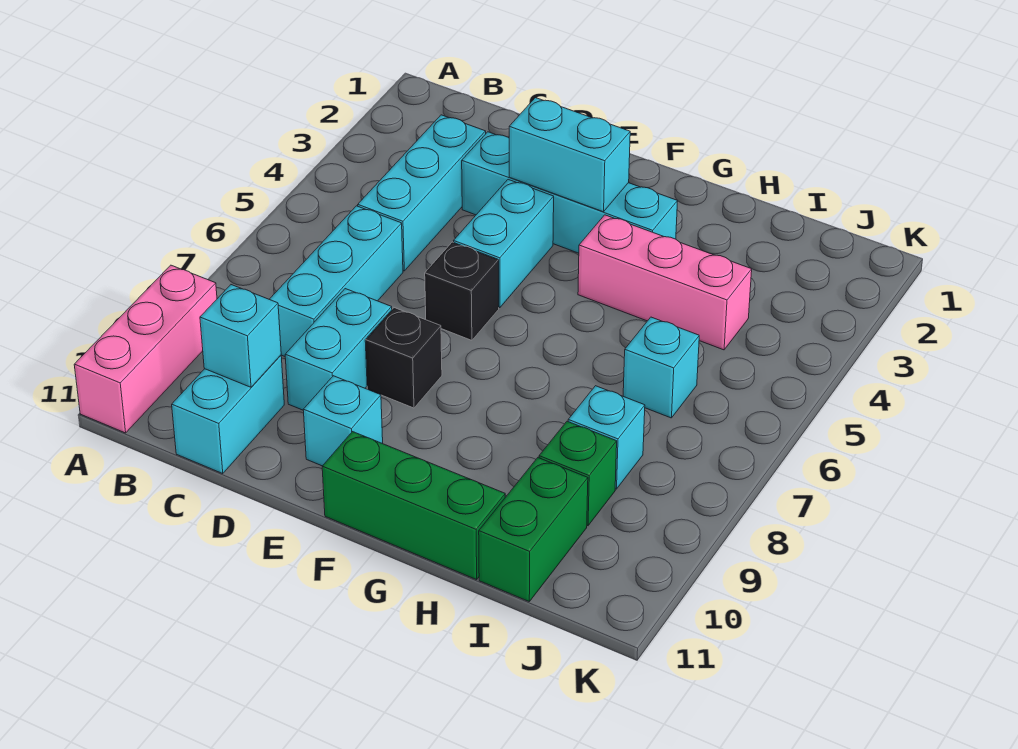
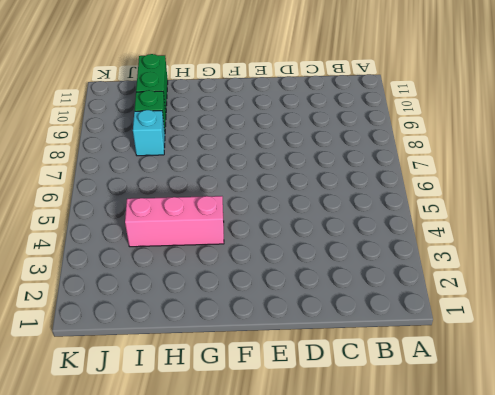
none -> pink brick A9:A11 level 1
none -> cyan brick C3:C5 level 1
none -> cyan brick C6:C8 level 1

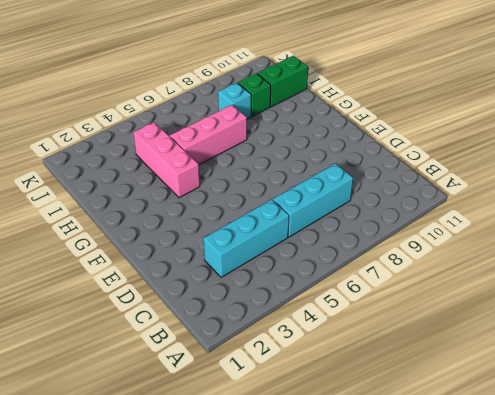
pink brick H5:H7 level 1 -> pink brick A9:A11 level 1
none -> cyan brick C10:C11 level 1
none -> cyan brick D3:G3 level 1
none -> cyan brick D8:D9 level 1

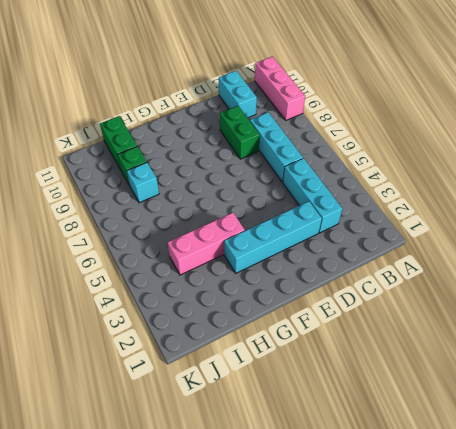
green brick D8:D9 level 1 -> cyan brick D8:D9 level 1
none -> cyan brick E4:E5 level 1
none -> black brick E6 level 1
none -> black brick E8 level 1

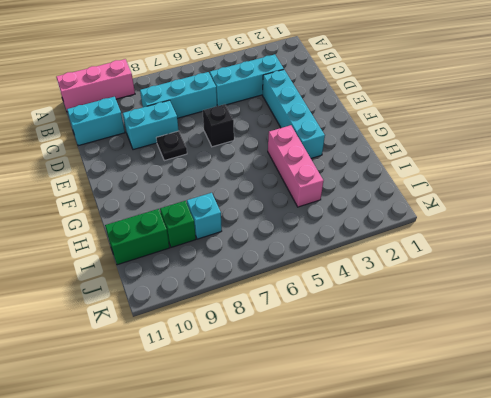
black plate E8 level 1 -> black brick E8 level 1
none -> cyan brick E4:E5 level 1
none -> cyan brick E10 level 1
none -> green brick F11:H11 level 1

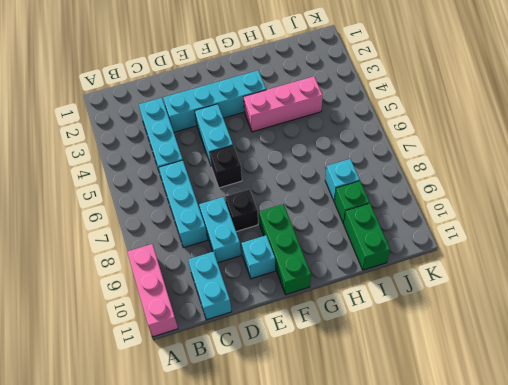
green brick F9:F11 level 1 -> green brick F11:H11 level 1
none -> cyan brick I6 level 1
none -> cyan brick C10 level 2
none -> cyan brick E3:F3 level 2

